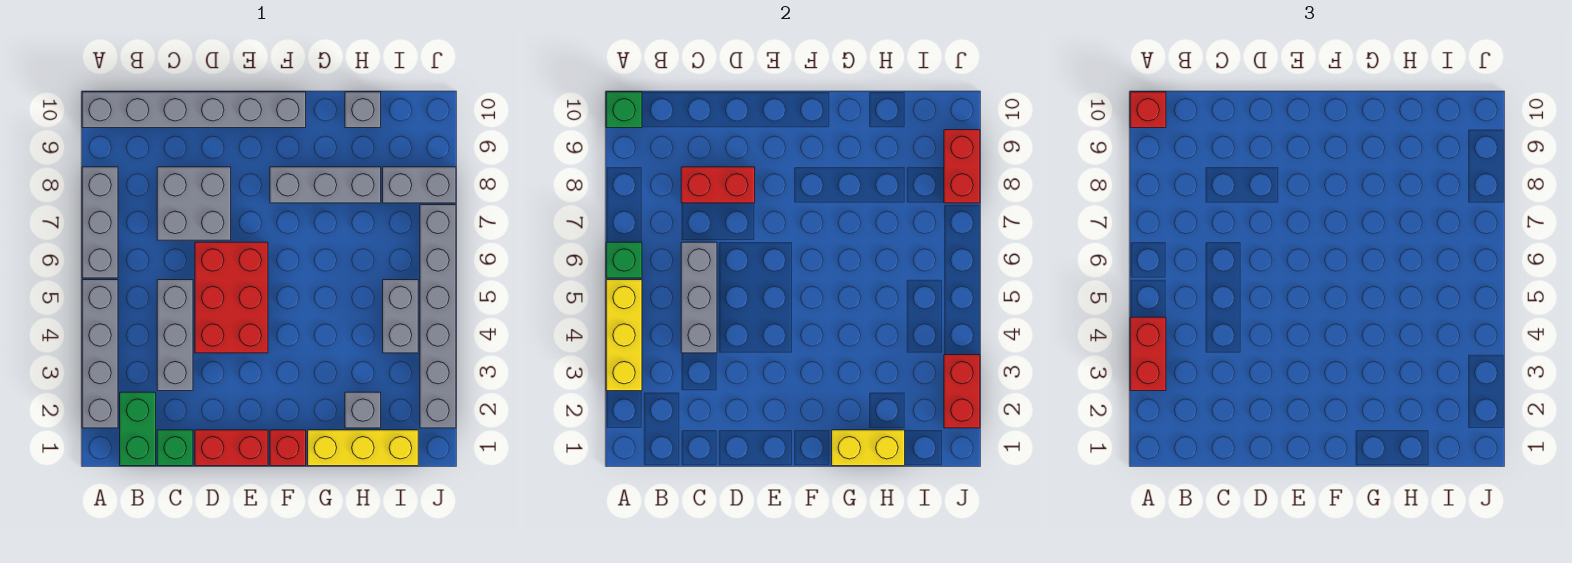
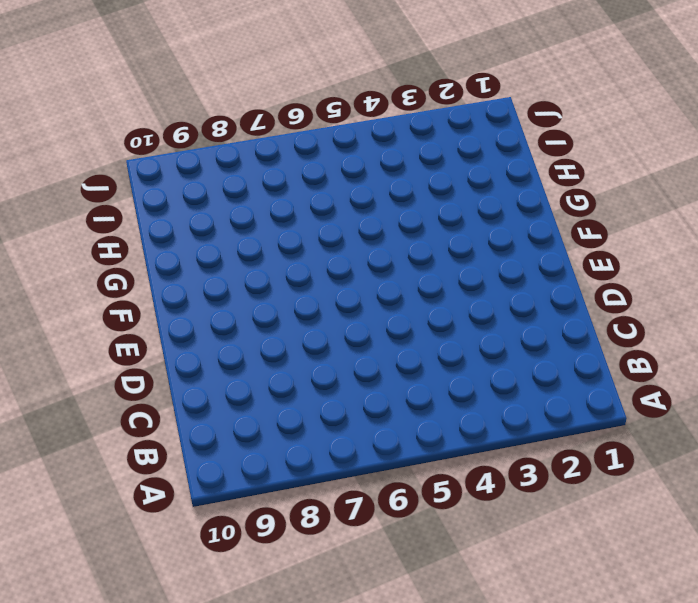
none -> grey brick A2:A5 level 1
none -> grey brick A6:A8 level 1
none -> grey brick A10:F10 level 1

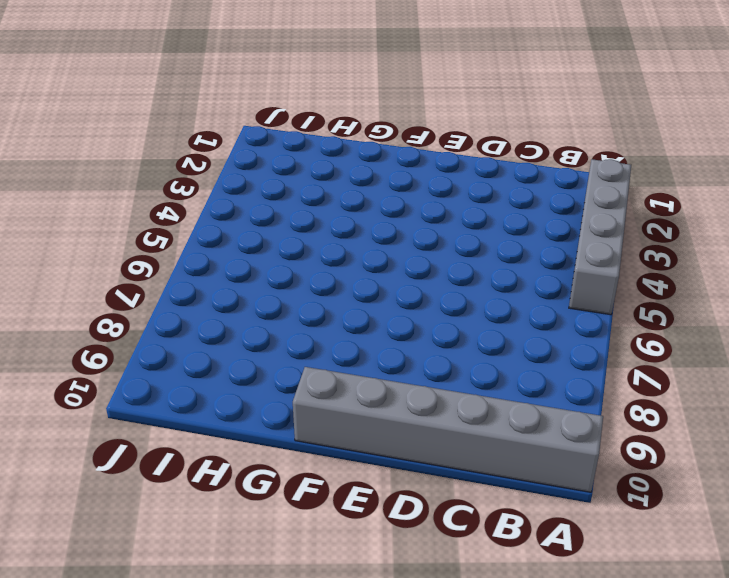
none -> grey brick A6:A8 level 1
none -> green brick B1:B2 level 1
none -> green brick C1 level 1

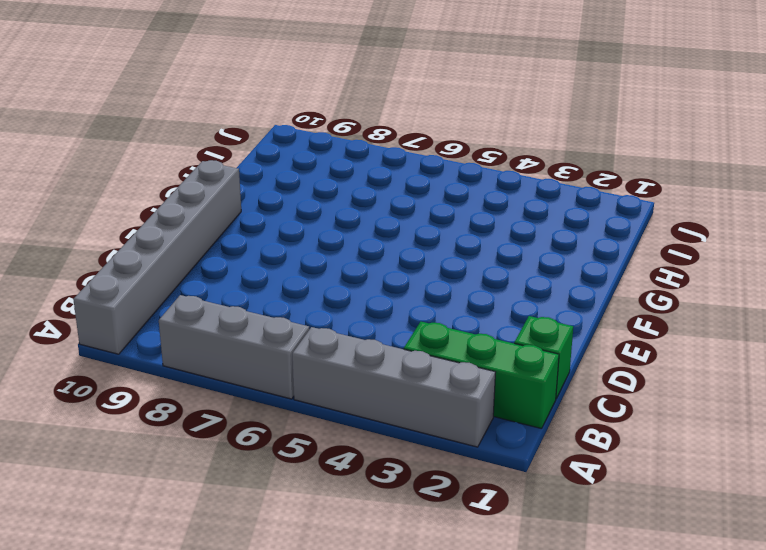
green brick B1:B3 level 1 -> green brick B1:B2 level 1
none -> grey brick C3:C5 level 1
none -> grey brick C7:D8 level 1
none -> red brick D1:E1 level 1

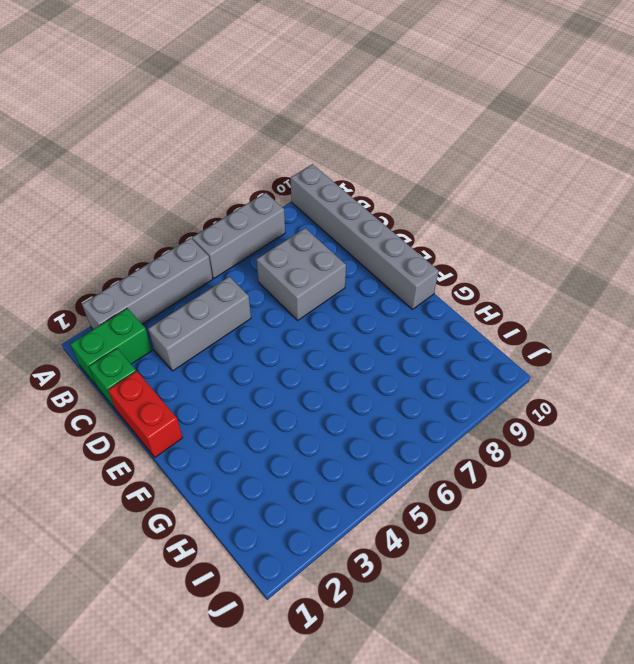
none -> red brick D4:E6 level 1
none -> red brick F1 level 1
none -> grey brick F8:H8 level 1

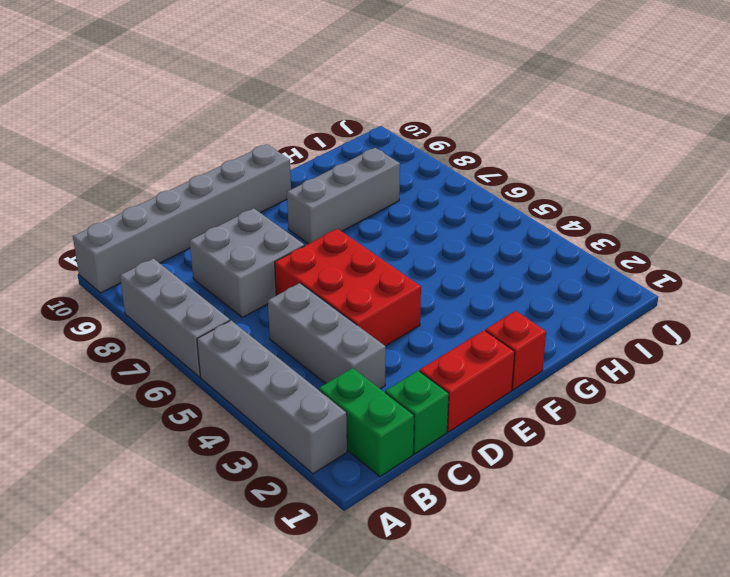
none -> yellow brick G1:I1 level 1
none -> grey brick H2 level 1
none -> grey brick H10 level 1

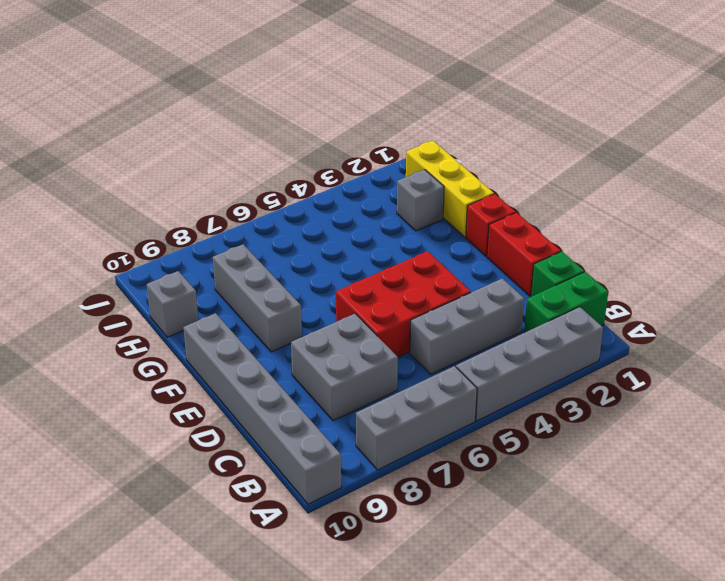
none -> grey brick I4:I5 level 1
none -> grey brick I8:J8 level 1
none -> grey brick J2:J7 level 1

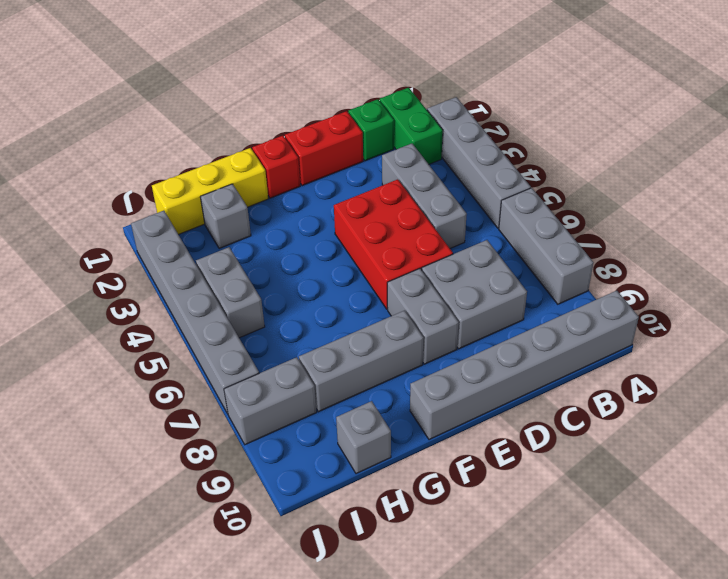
grey brick E7:E8 level 1 -> none
none -> yellow brick A3:A5 level 2
none -> green brick A6 level 2
none -> green brick A10 level 2

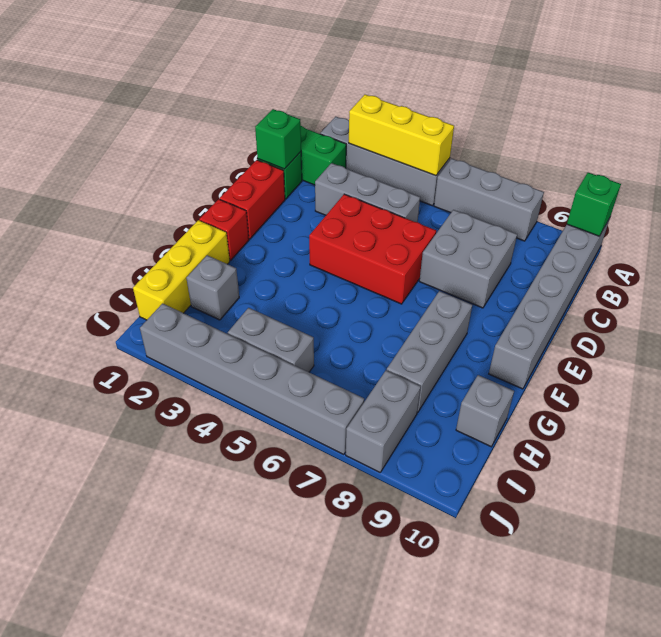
green brick C1 level 2 -> green brick A6 level 2
none -> grey brick C4:C6 level 2
none -> red brick C8:D8 level 2
none -> yellow brick G1:H1 level 2

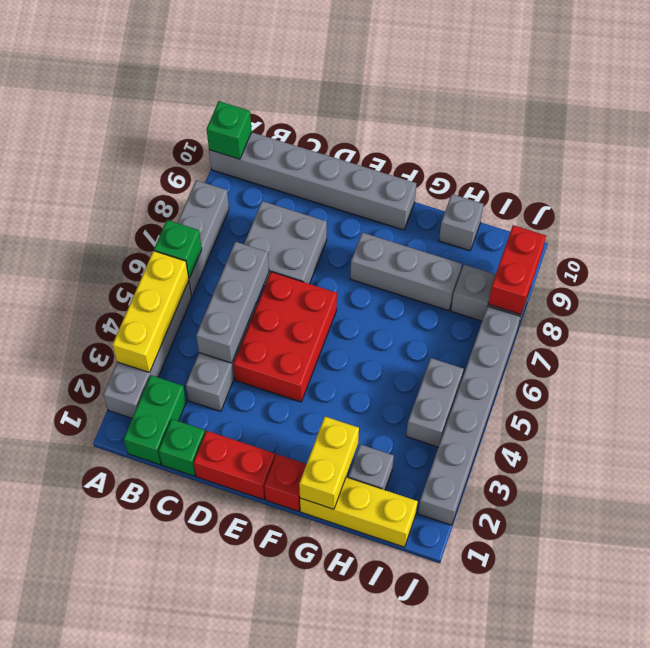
yellow brick G1:G2 level 2 -> yellow brick G1:H1 level 2
none -> red brick C8:D8 level 2
none -> red brick J2:J3 level 2
none -> red brick A3:A4 level 3

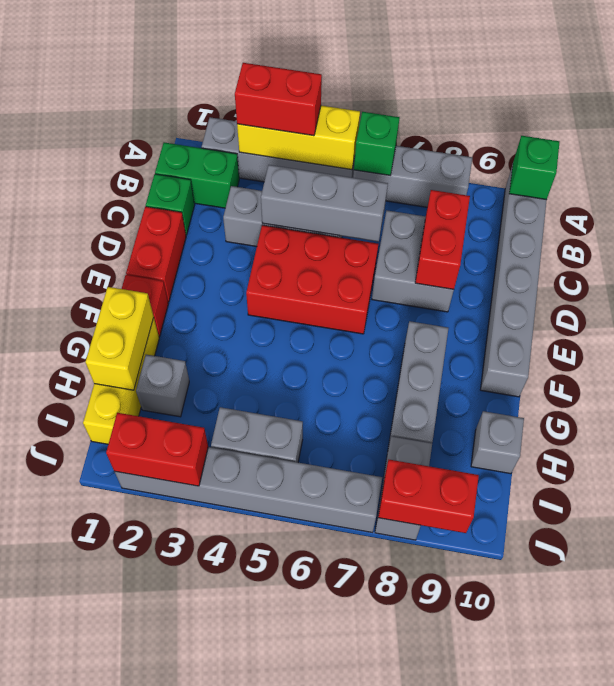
none -> red brick A10 level 3

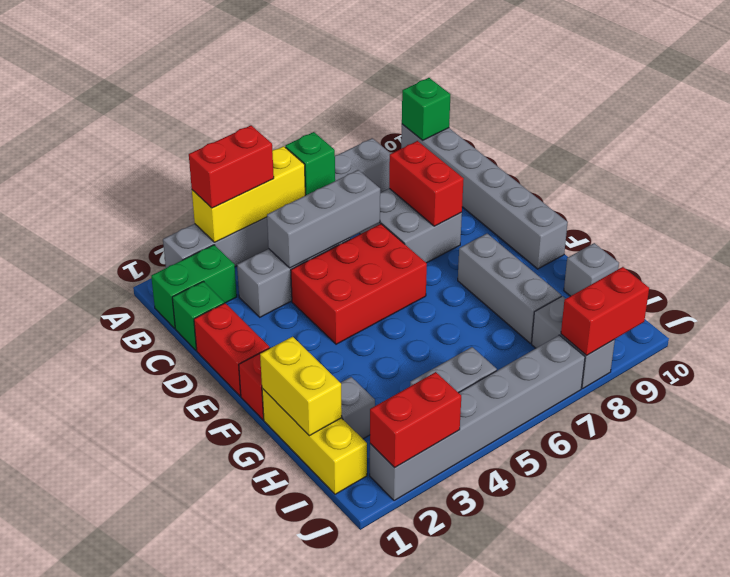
none -> red brick A10 level 3

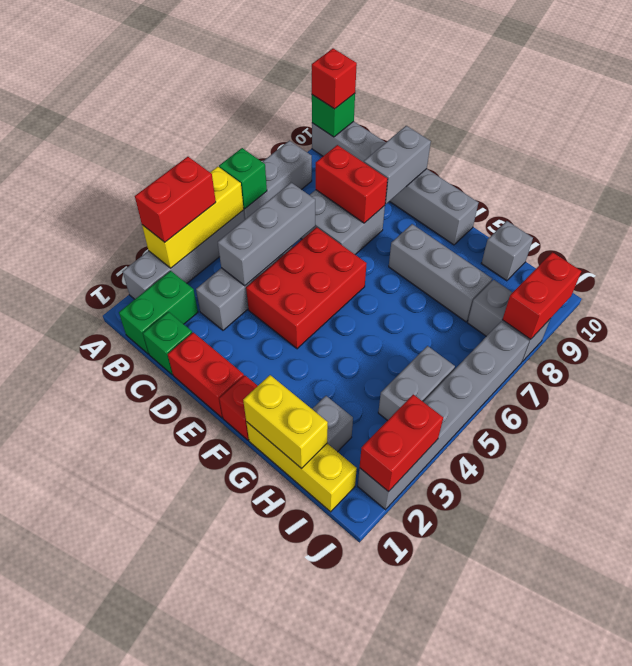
grey brick D9:D10 level 2 -> none

